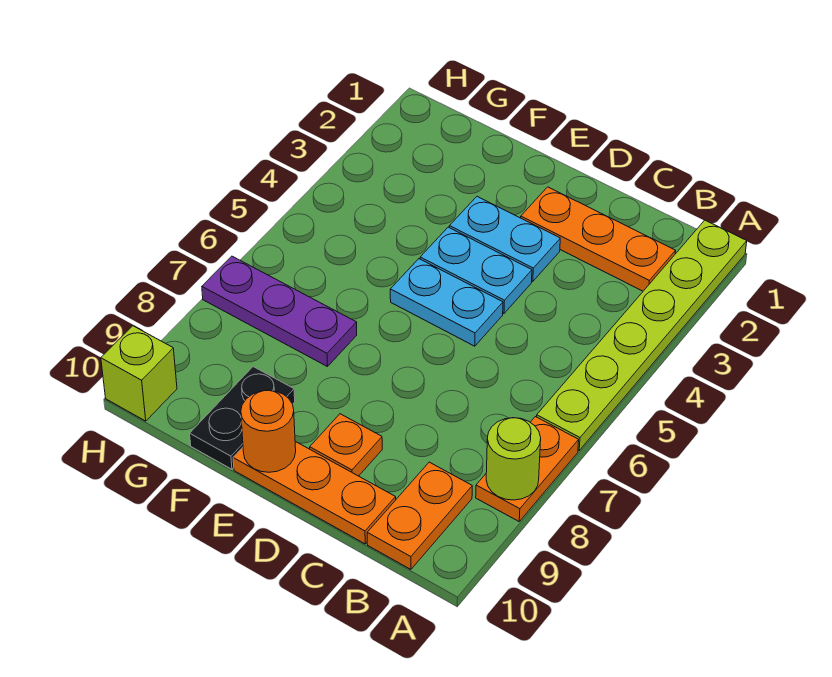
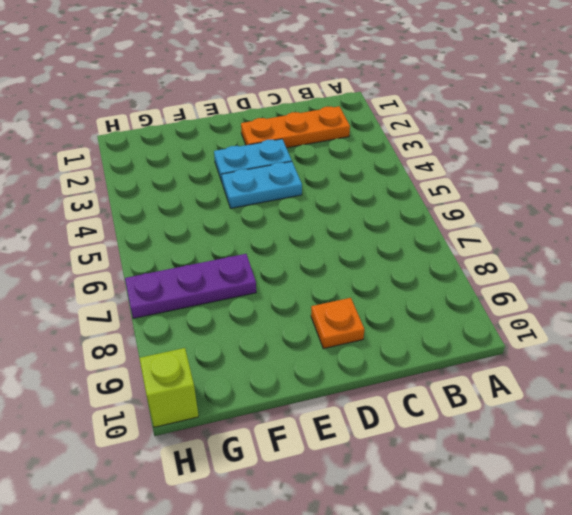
none -> lime plate A1:A6 level 1
none -> orange plate A7:A8 level 1
none -> orange plate B9:B10 level 1

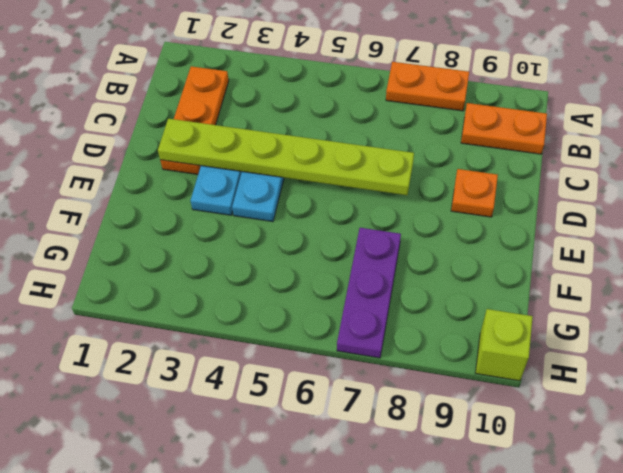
lime plate D2:D7 level 2 -> lime plate A1:A6 level 1
none -> orange plate C10:E10 level 1
none -> cyan plate D5:E5 level 1
none -> black plate F9:F10 level 1

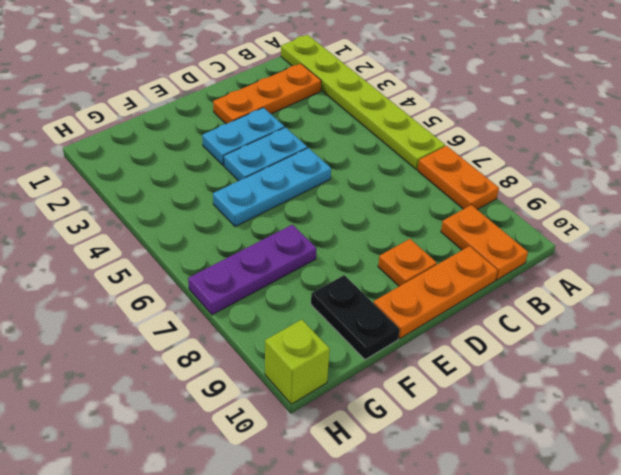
cyan plate D5:F5 level 1 -> cyan plate D5:E5 level 1
none -> lime round brick A8 level 2
none -> orange round brick E10 level 2

